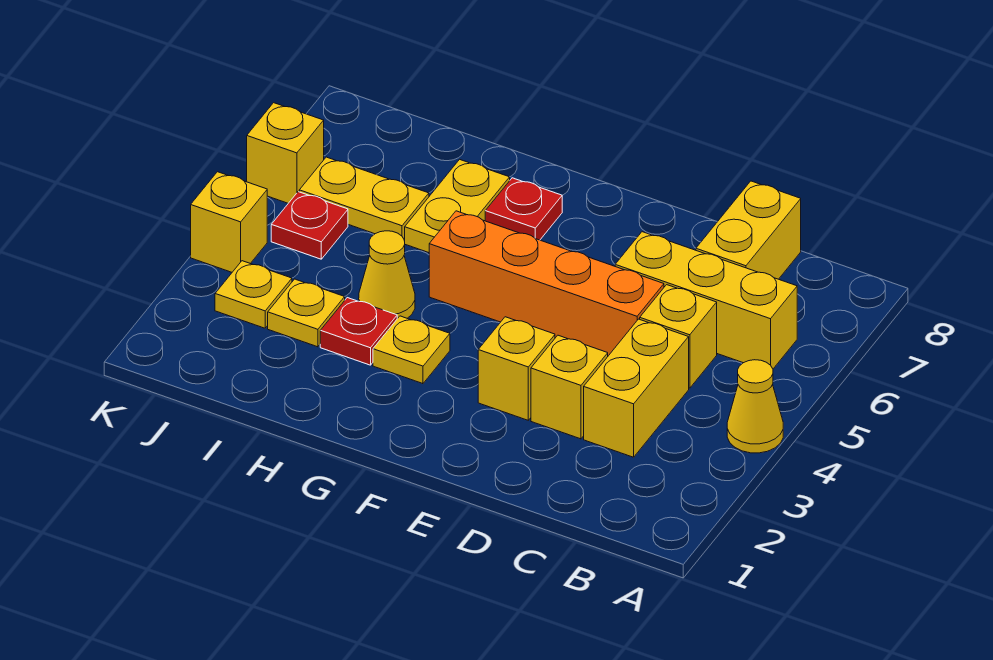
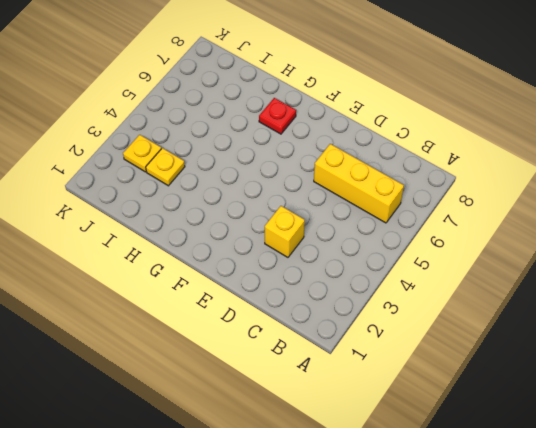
none -> yellow cone A4 level 1
none -> yellow brick C3:C4 level 1
none -> yellow brick C5 level 1

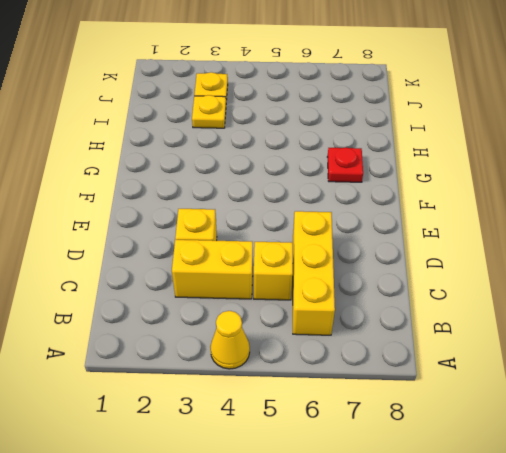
none -> yellow brick C7:C8 level 1
none -> orange brick D5:G5 level 1
none -> yellow brick E3 level 1

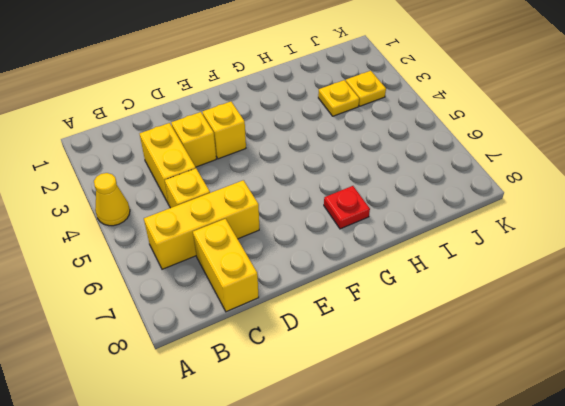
none -> orange brick D5:G5 level 1
none -> yellow plate G3 level 1
none -> red plate H3 level 1

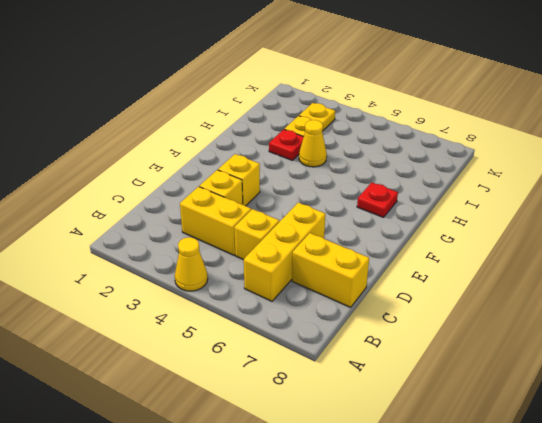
none -> orange brick D5:G5 level 1
none -> yellow plate G3 level 1
none -> yellow plate H6:H7 level 1

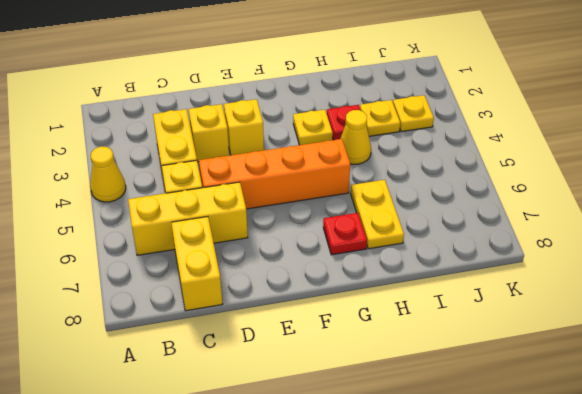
none -> yellow plate I6:J6 level 1
none -> red plate J5 level 1
none -> yellow brick K4 level 1

